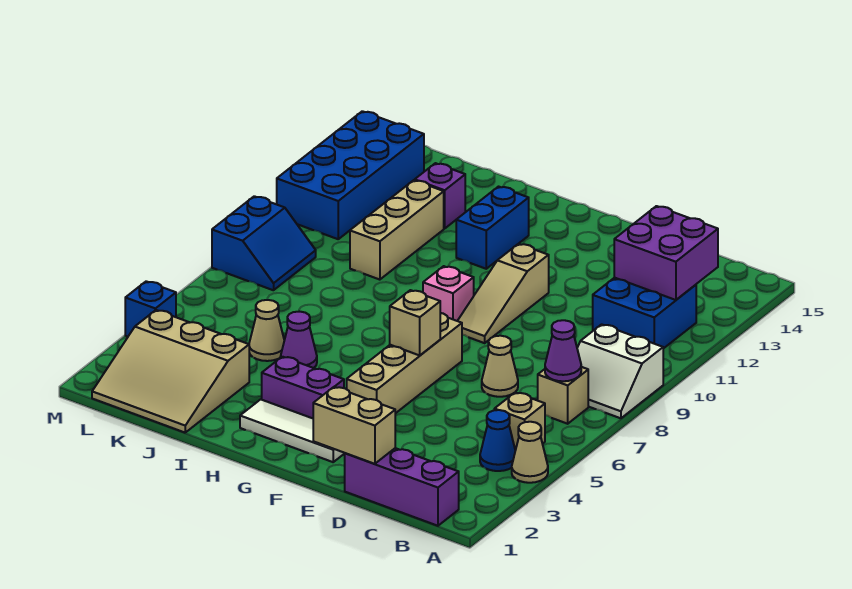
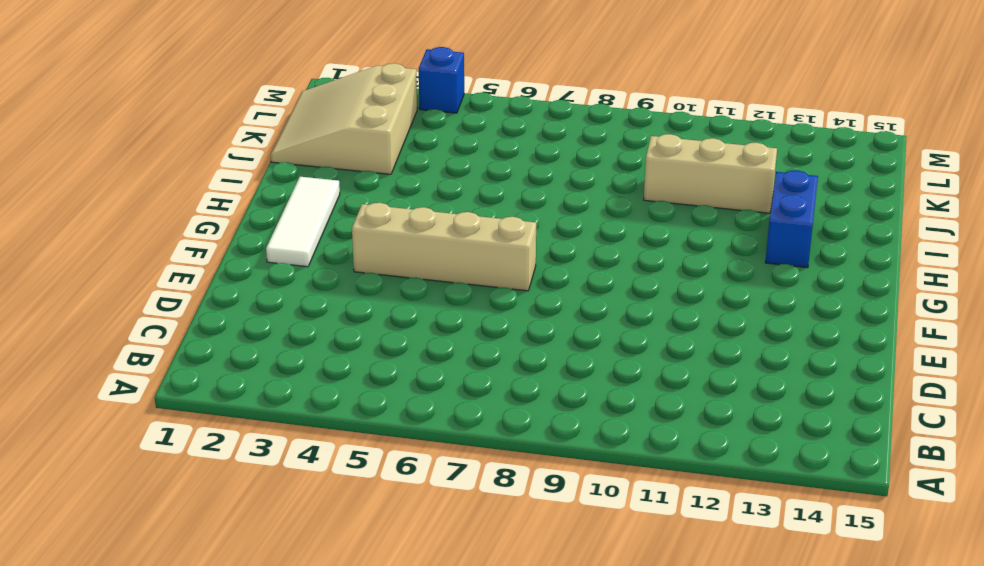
blue brick H13:I13 level 1 -> blue brick H12:H13 level 1
none -> tan cone A4 level 1
none -> white slope A8:B9 level 1 top 9
none -> purple brick B1:D1 level 1

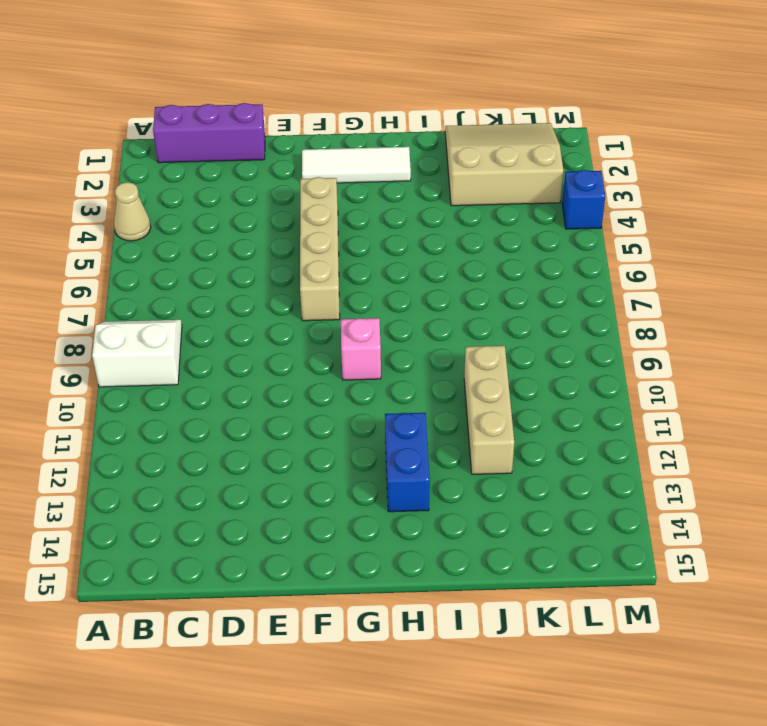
none -> blue cone B4 level 1
none -> tan brick B5 level 1
none -> tan brick B7 level 1

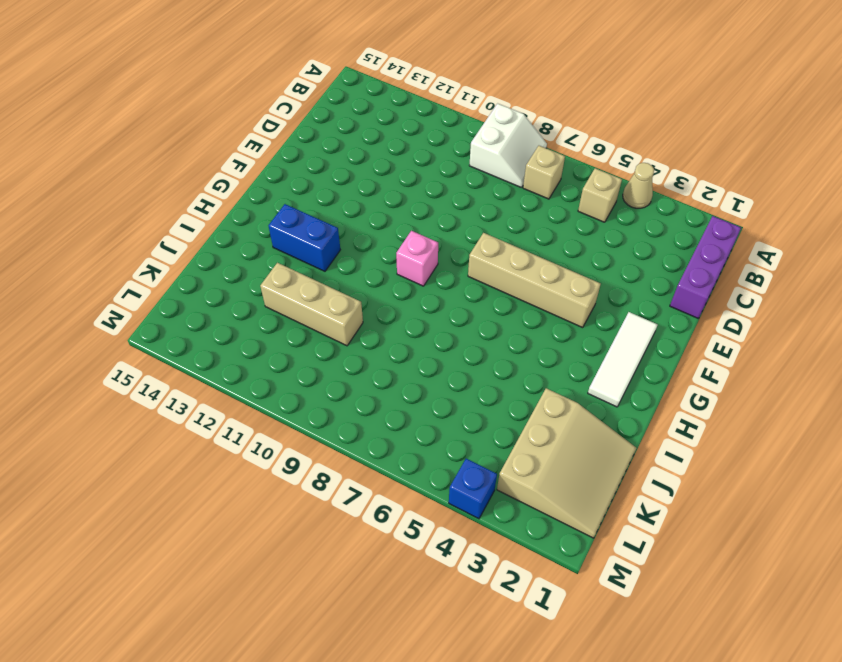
none -> blue cone B4 level 1
none -> blue brick B11:C12 level 1
none -> tan cone D7 level 1

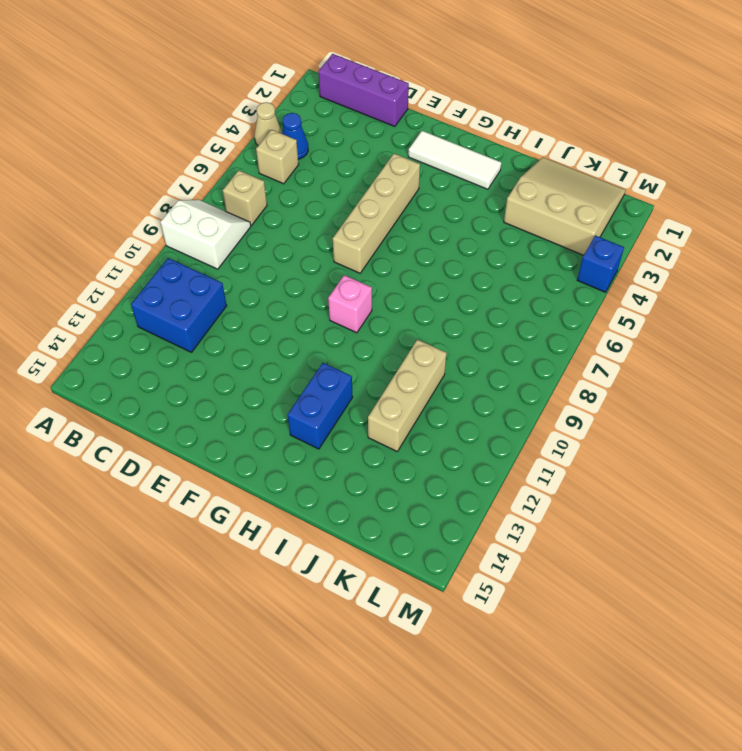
none -> tan cone D7 level 1
none -> tan slope F9:F11 level 1 top 11
none -> purple brick G3:H3 level 1

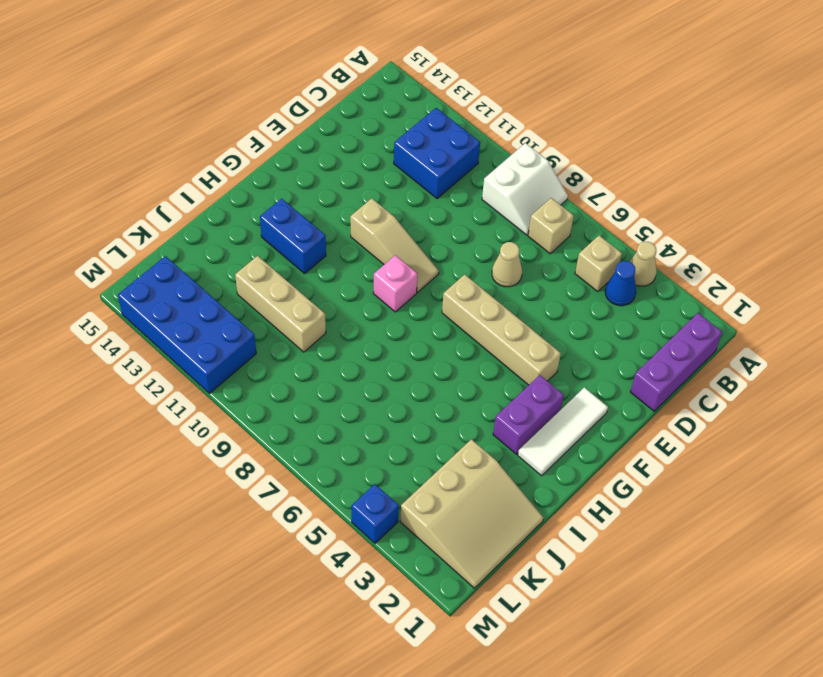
none -> purple cone I5 level 1
none -> tan cone J5 level 1
none -> purple brick J13 level 1

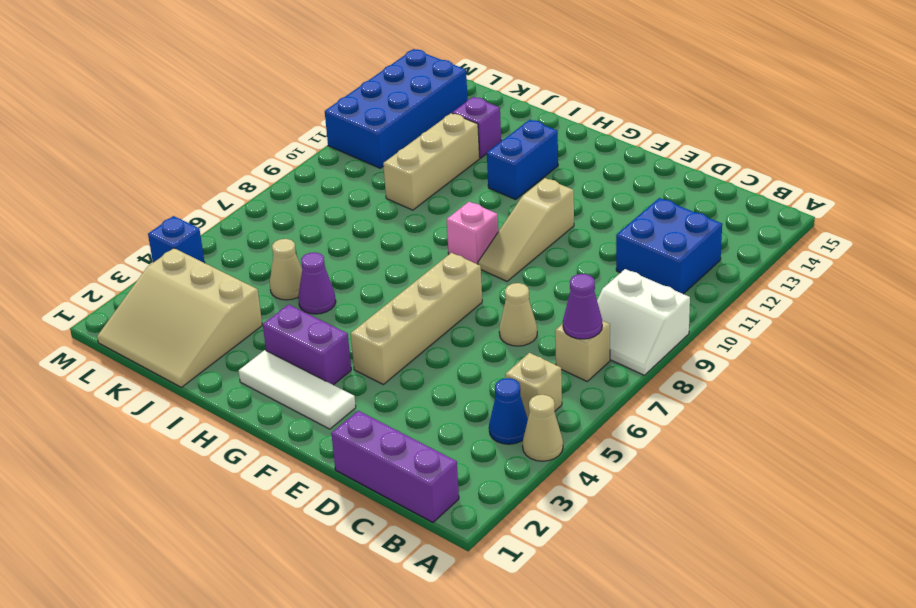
none -> blue slope L8:M9 level 1 top M
none -> purple brick B12:C13 level 2
none -> tan brick D1:E1 level 2

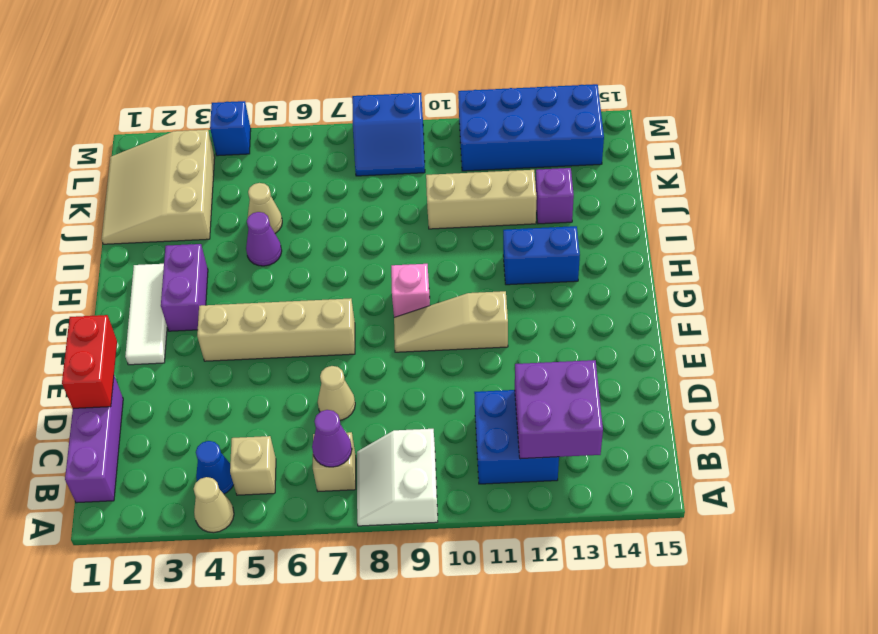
red brick D1:E1 level 2 -> tan brick D1:E1 level 2
none -> tan brick F6 level 2

